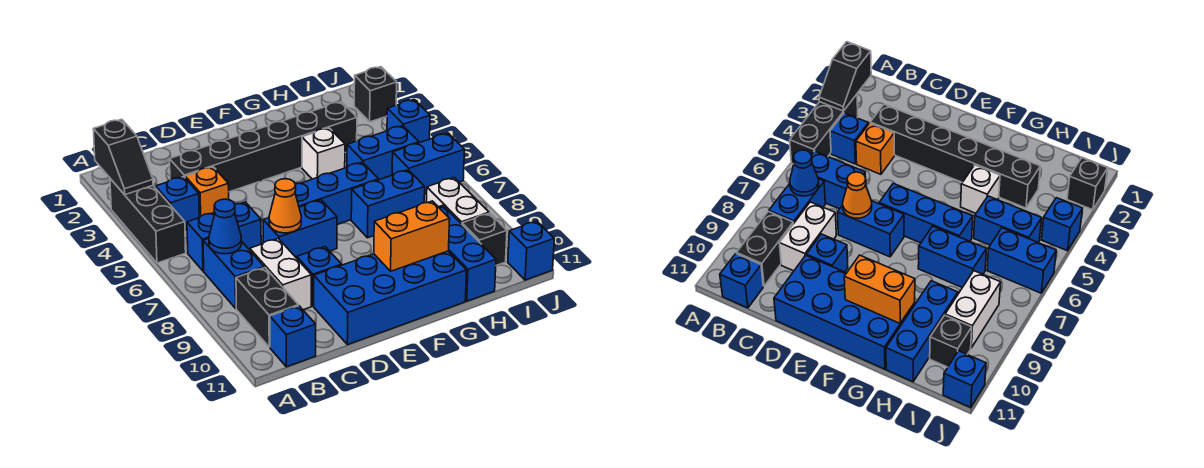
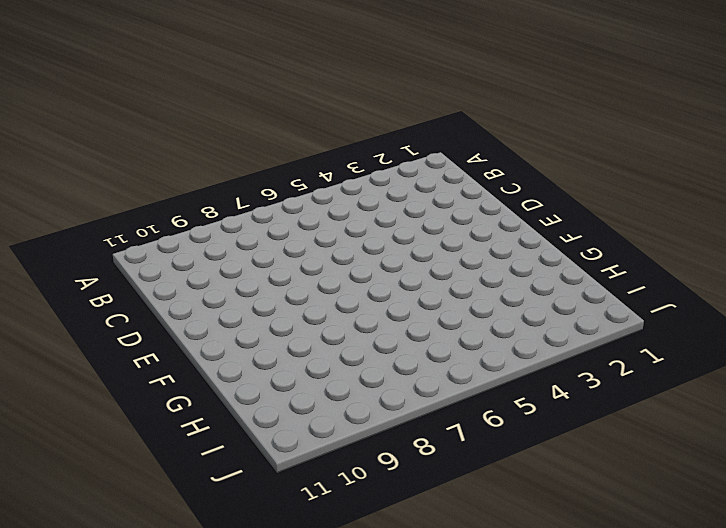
none -> black brick A3:A5 level 1
none -> blue brick B4 level 1
none -> blue brick B6:C6 level 1

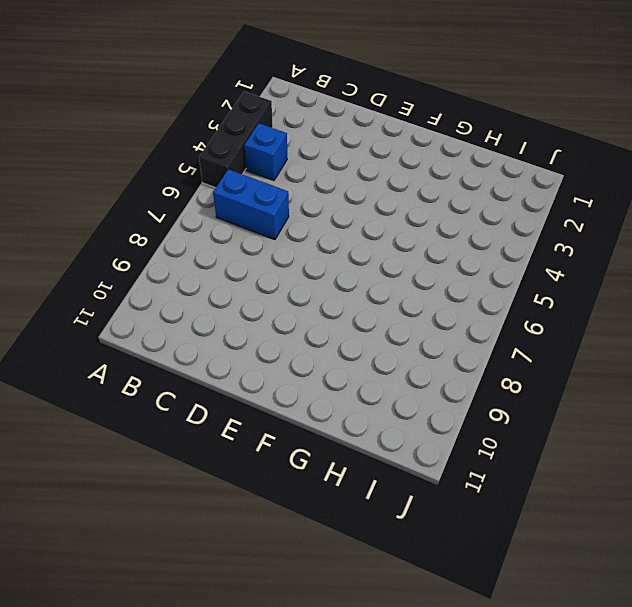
none -> blue brick B7:B8 level 1
none -> black brick B9:B10 level 1
none -> blue brick B11 level 1

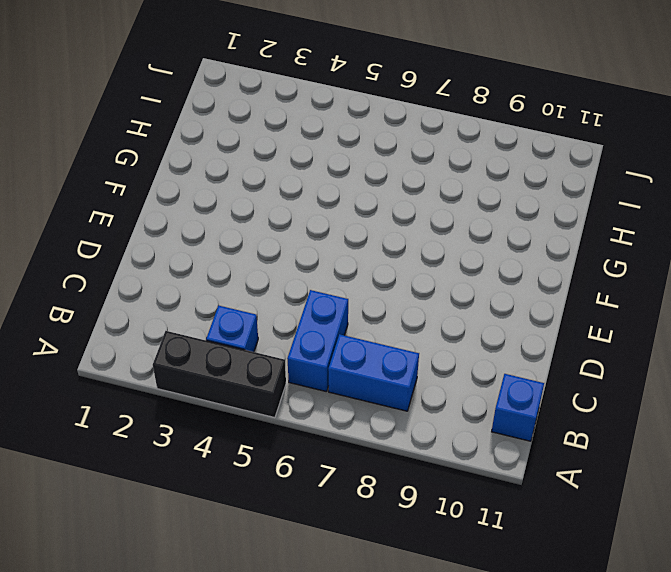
none -> black brick B9:B10 level 1
none -> black brick C3:H3 level 1
none -> orange brick C4 level 1

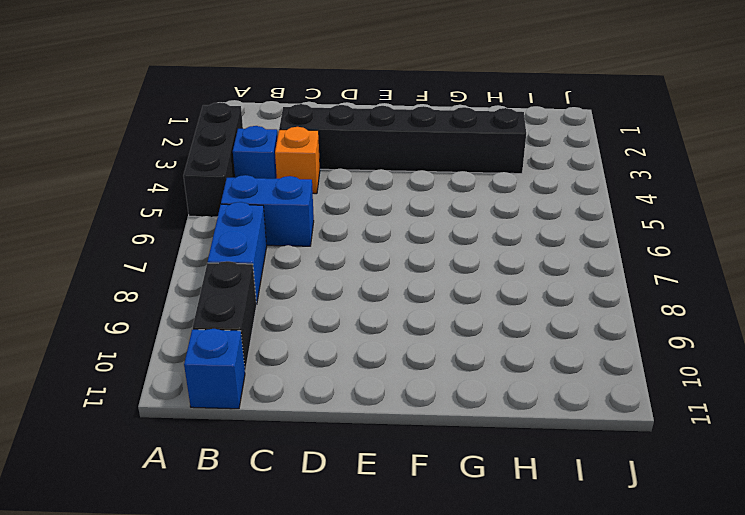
none -> white brick C8:C9 level 1
none -> blue brick D7:E7 level 1
none -> blue brick D9 level 1

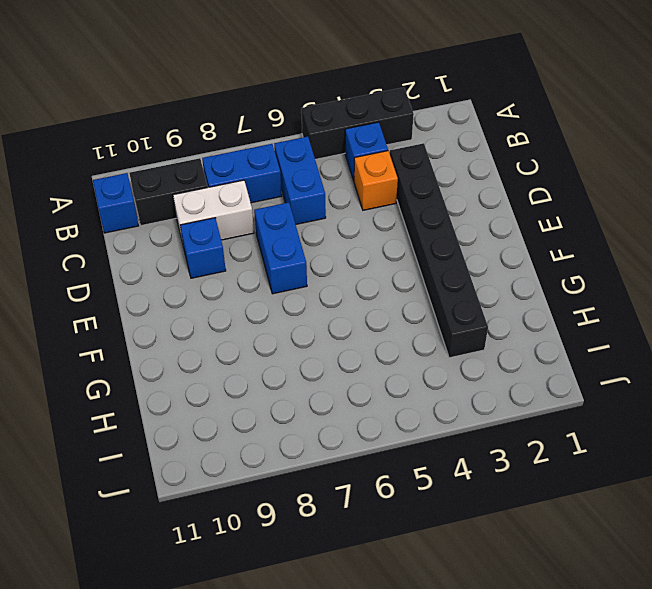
none -> blue brick D10:G11 level 1
none -> blue brick E6:G6 level 1
none -> white brick G4 level 1

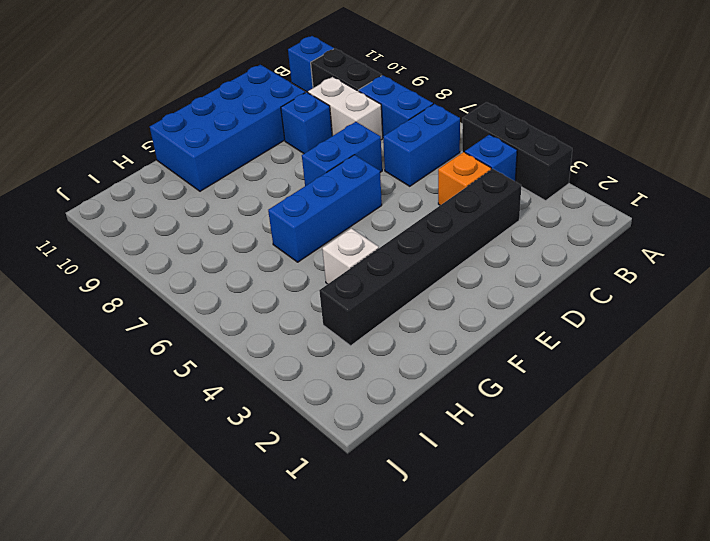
none -> blue brick G7:H7 level 1
none -> blue brick H5:I5 level 1
none -> blue brick H9:H11 level 1

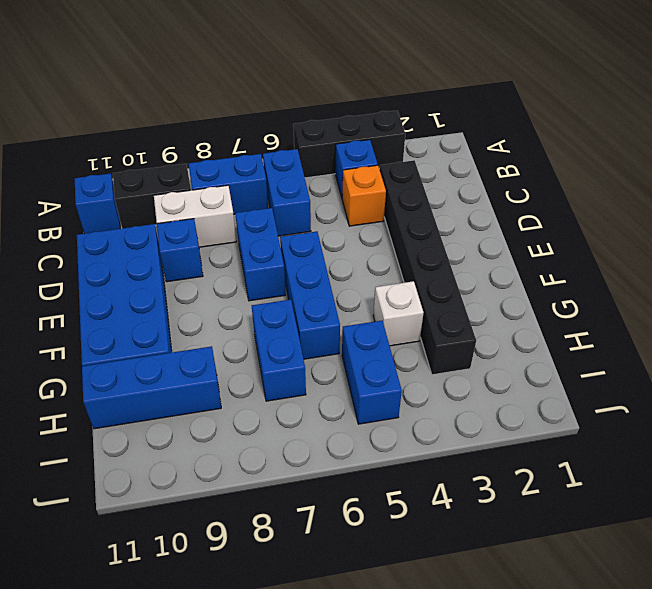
none -> blue brick I6:J6 level 1
none -> white brick I8:I9 level 1
none -> black brick I10 level 1

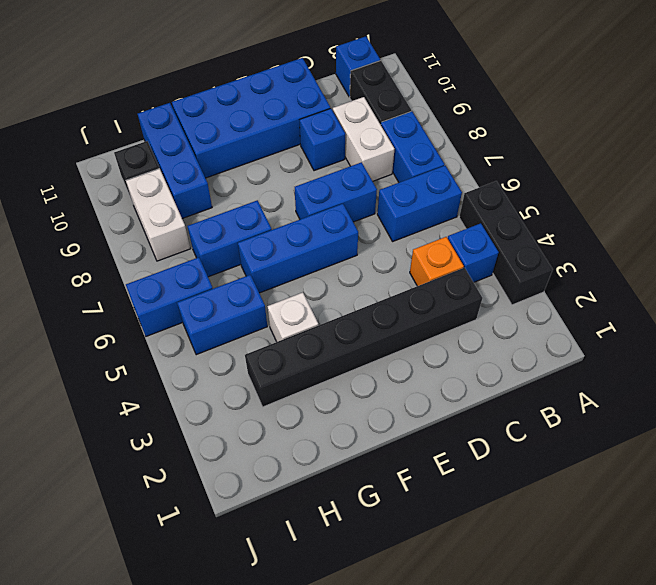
none -> black brick J2 level 1
none -> blue brick J4 level 1
none -> blue brick J11 level 1

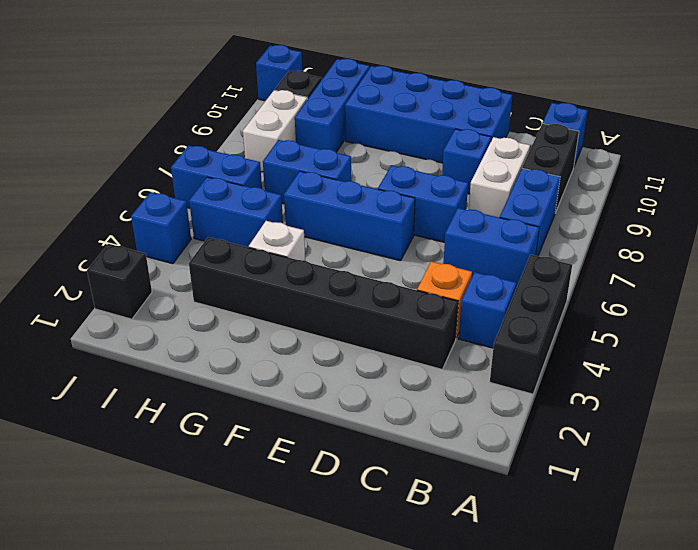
none -> black slope A2:A3 level 2 top 2
none -> blue cone B7 level 2
none -> orange cone D7 level 2

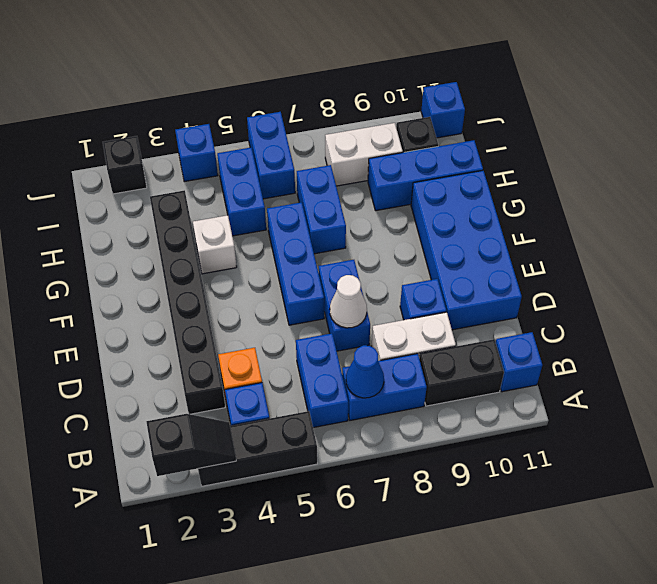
white cone D7 level 2 -> orange cone D7 level 2
none -> orange brick F10:G10 level 2

